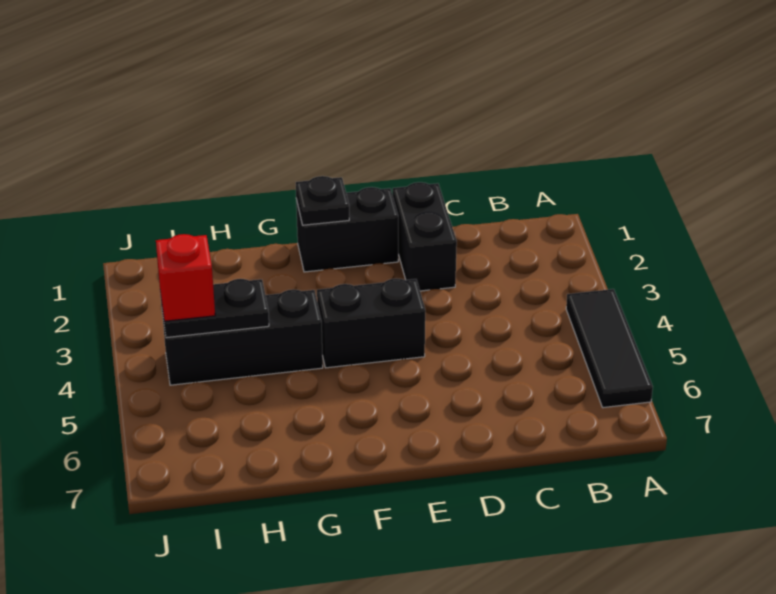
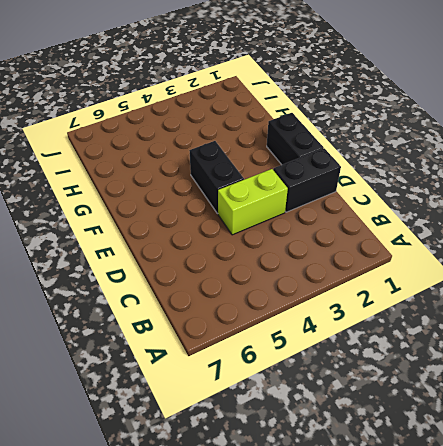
lime brick D3:D4 level 1 -> none
none -> black tile A4:A6 level 1
none -> black brick G4:I4 level 1

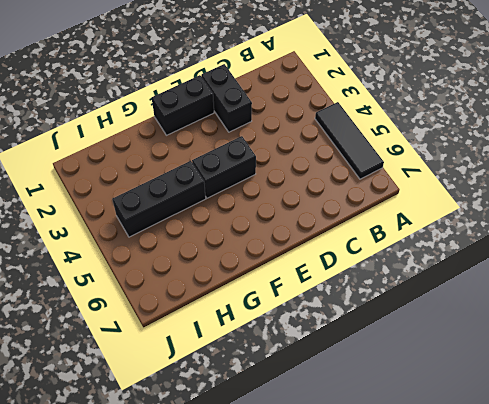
none -> black plate F1 level 2
none -> black plate H4:I4 level 2

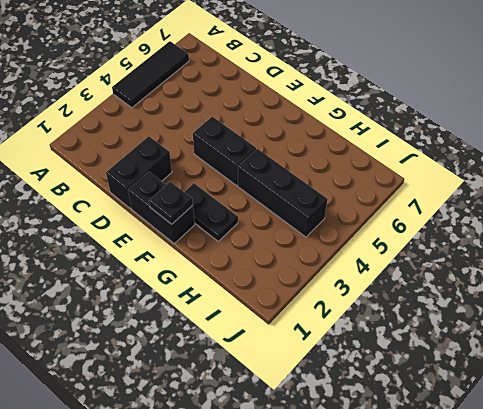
black plate F2:G2 level 1 -> black plate H4:I4 level 2
none -> red brick I4 level 3

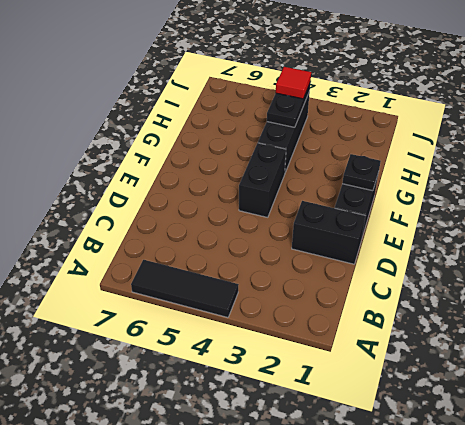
red tile I4 level 3 -> red brick I4 level 3

